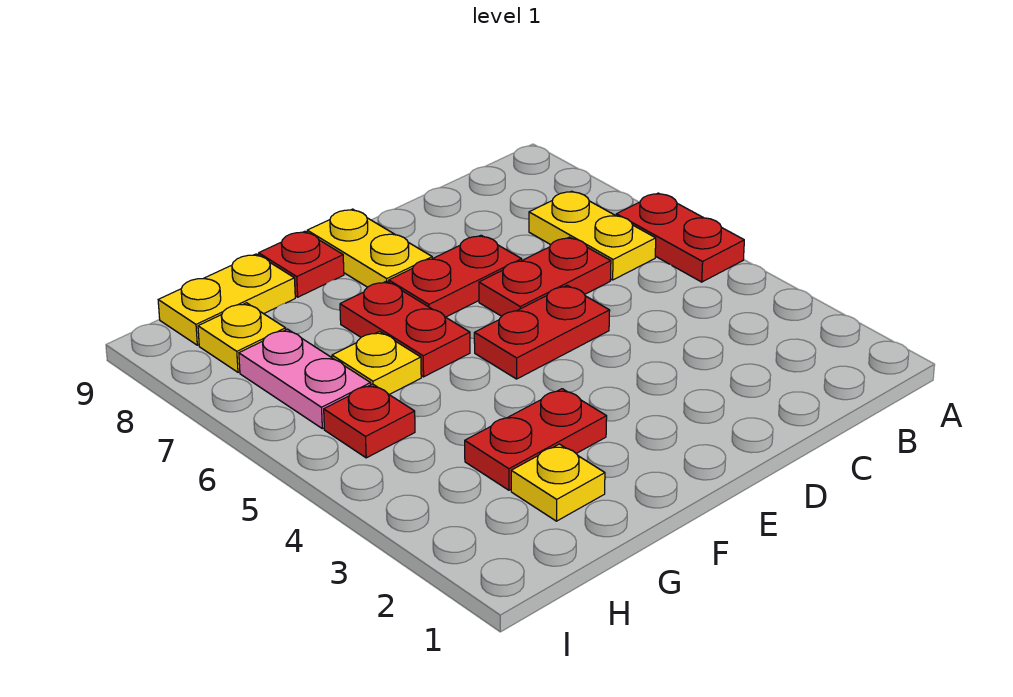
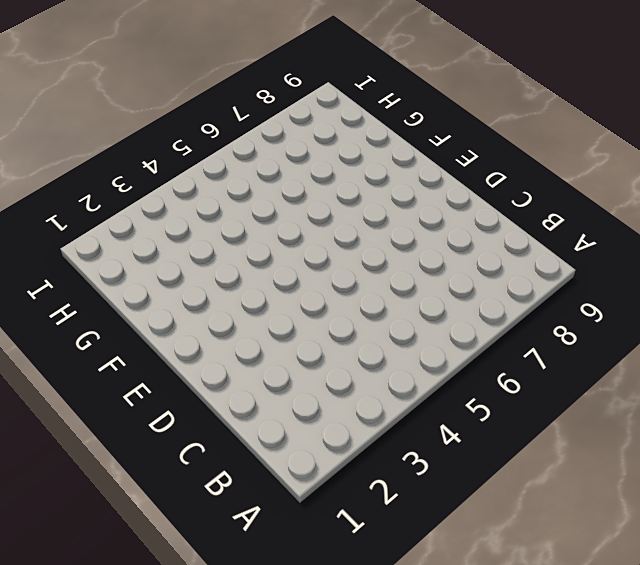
none -> red plate A5:A6 level 1
none -> yellow plate B6:B7 level 1
none -> red plate C6:D6 level 1

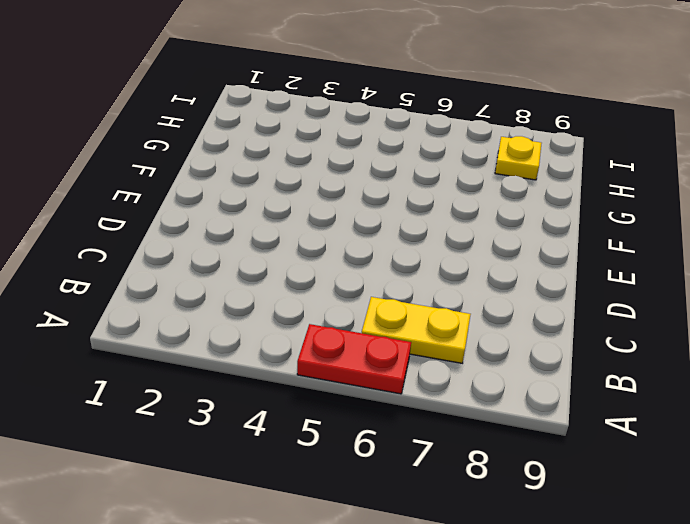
none -> red plate C6:D6 level 1
none -> red plate D5:E5 level 1
none -> red plate D7:E7 level 1

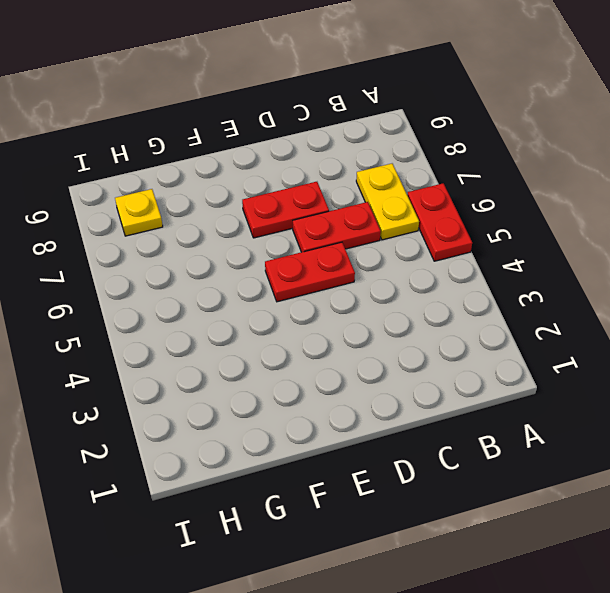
none -> yellow plate E8:E9 level 1
none -> red plate F3:G3 level 1
none -> red plate F6:F7 level 1

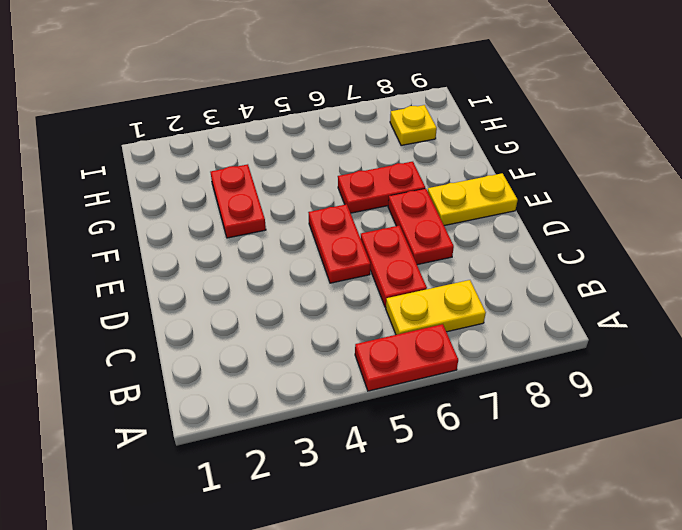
none -> red plate F9 level 1
none -> yellow plate G2 level 1
none -> yellow plate G6 level 1

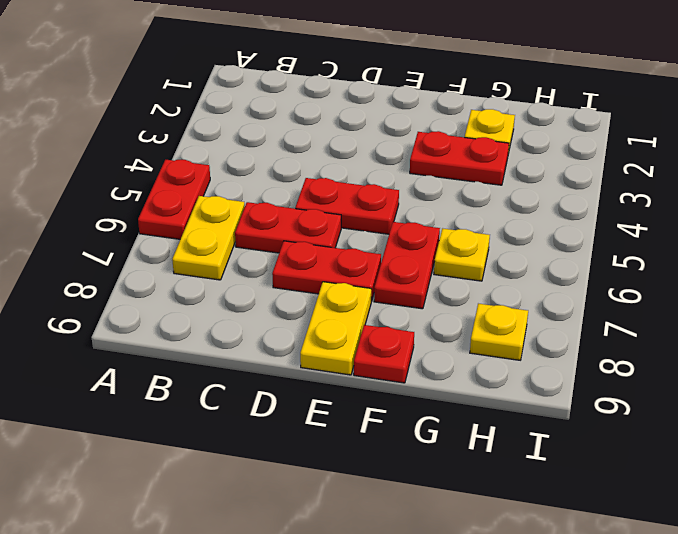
none -> yellow plate G9:H9 level 1
none -> red plate H5 level 1
none -> pink plate H6:H7 level 1

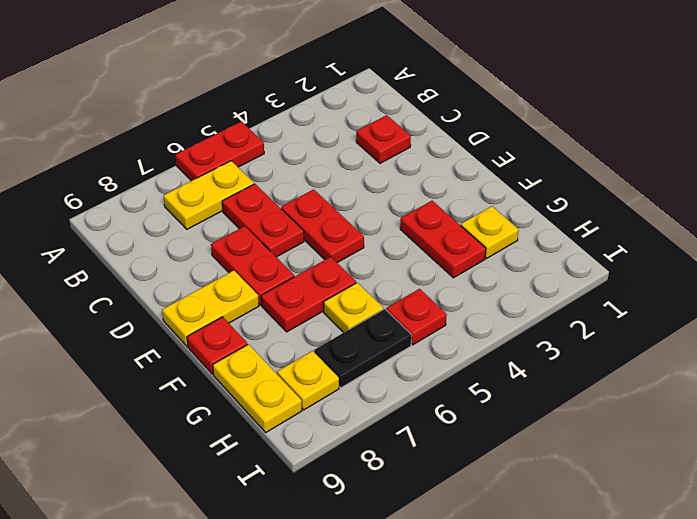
red plate C2 level 1 -> none
black plate H6:H7 level 1 -> pink plate H6:H7 level 1

